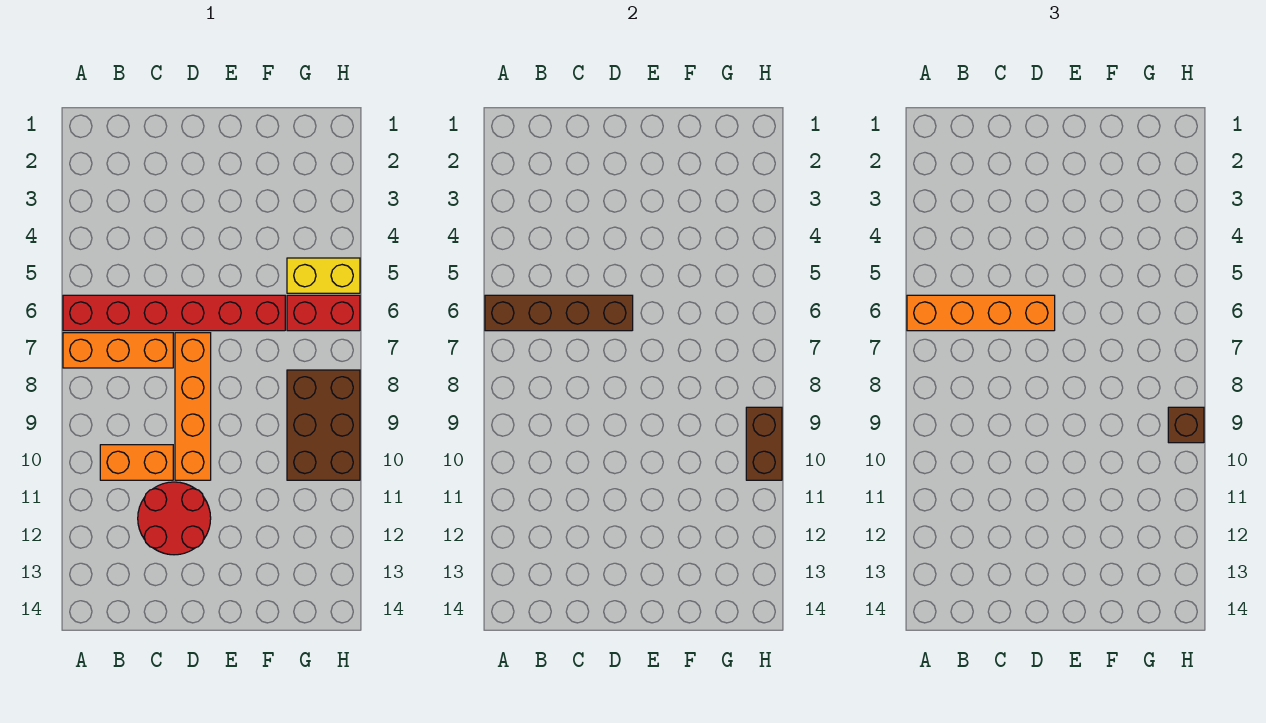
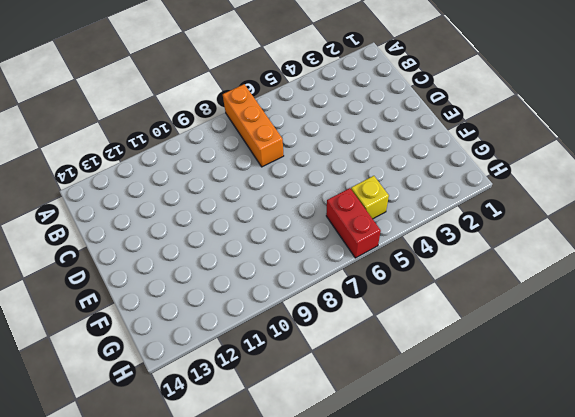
yellow brick G5 level 1 -> yellow brick G5:H5 level 1
none -> red brick A6:F6 level 1
none -> orange brick B10:C10 level 1
none -> red round brick C11:D12 level 1

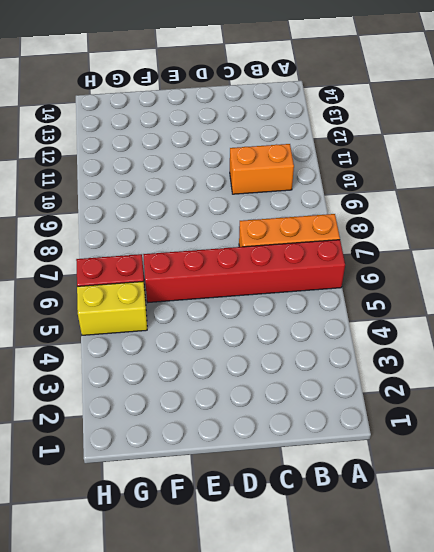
none -> red round brick C11:D12 level 1
none -> orange brick D7:D10 level 1
none -> brown brick G8:H10 level 1

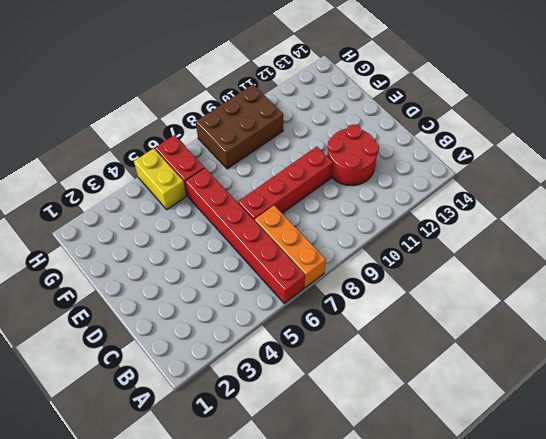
red brick D7:D10 level 1 -> orange brick D7:D10 level 1
none -> orange brick B10:C10 level 1
none -> brown brick A6:D6 level 2
none -> brown brick H9:H10 level 2

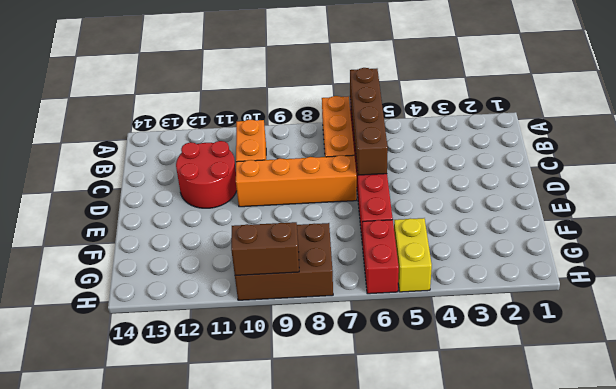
none -> orange brick A6:D6 level 3
none -> brown brick H9 level 3

